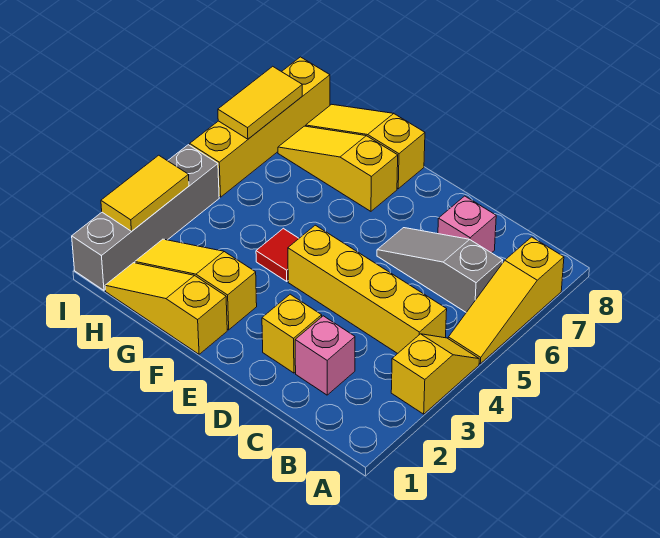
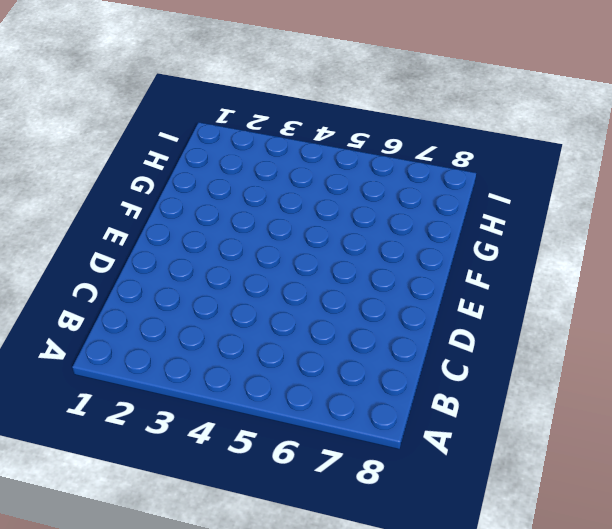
none -> yellow slope A3:A4 level 1 top 3
none -> yellow slope A5:A7 level 1 top 7
none -> yellow brick B4:E4 level 1

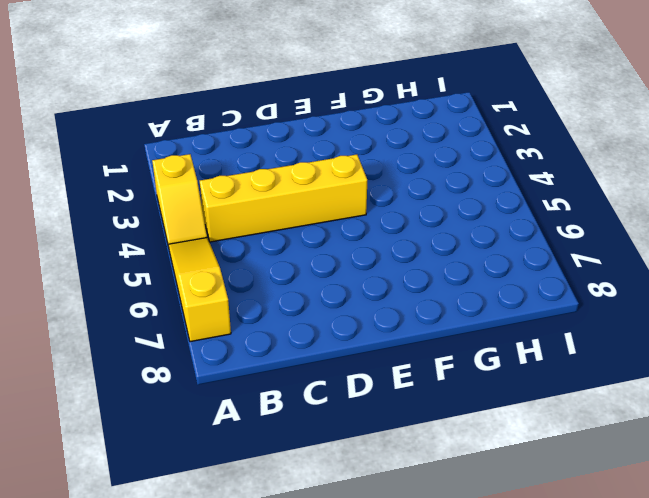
none -> grey slope B6:D6 level 1 top B
none -> pink brick C2 level 1
none -> pink brick C7 level 1

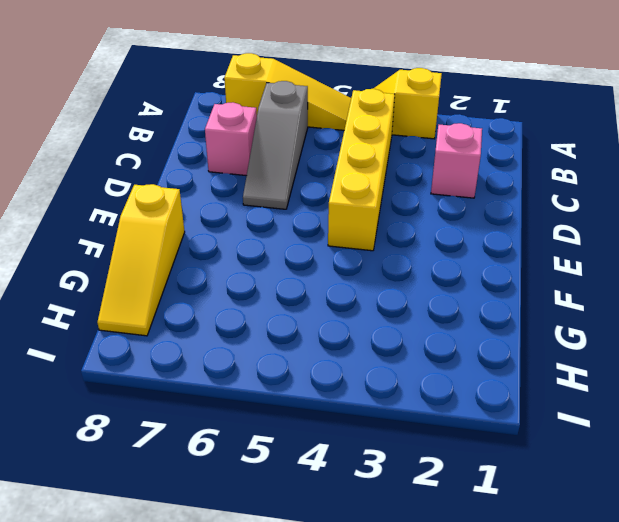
none -> yellow brick D2 level 1
none -> yellow slope F1:H1 level 1 top F
none -> yellow slope F2:H2 level 1 top F

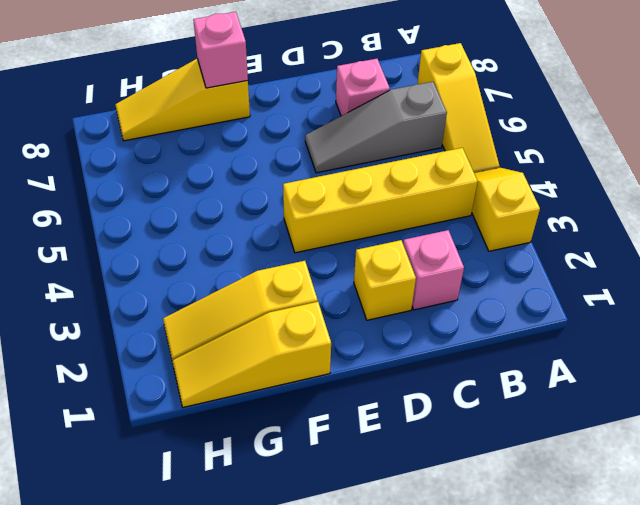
pink brick F8 level 2 -> none
none -> red tile F4 level 1
none -> yellow slope F7:H7 level 1 top F
none -> grey brick I1:I4 level 1

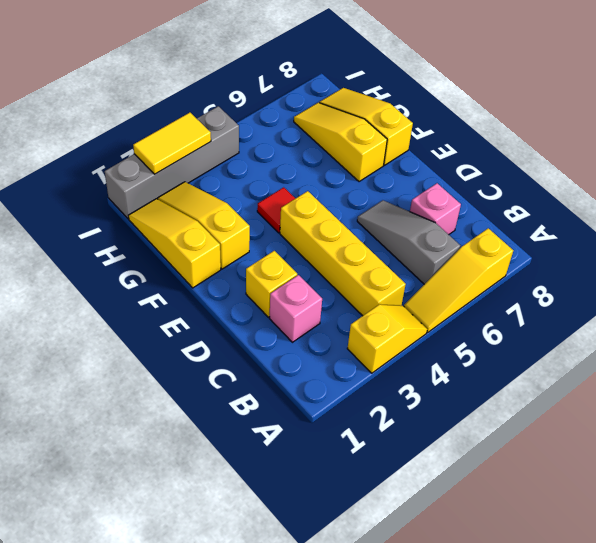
none -> yellow brick I5:I8 level 1
none -> yellow tile I6:I7 level 2

